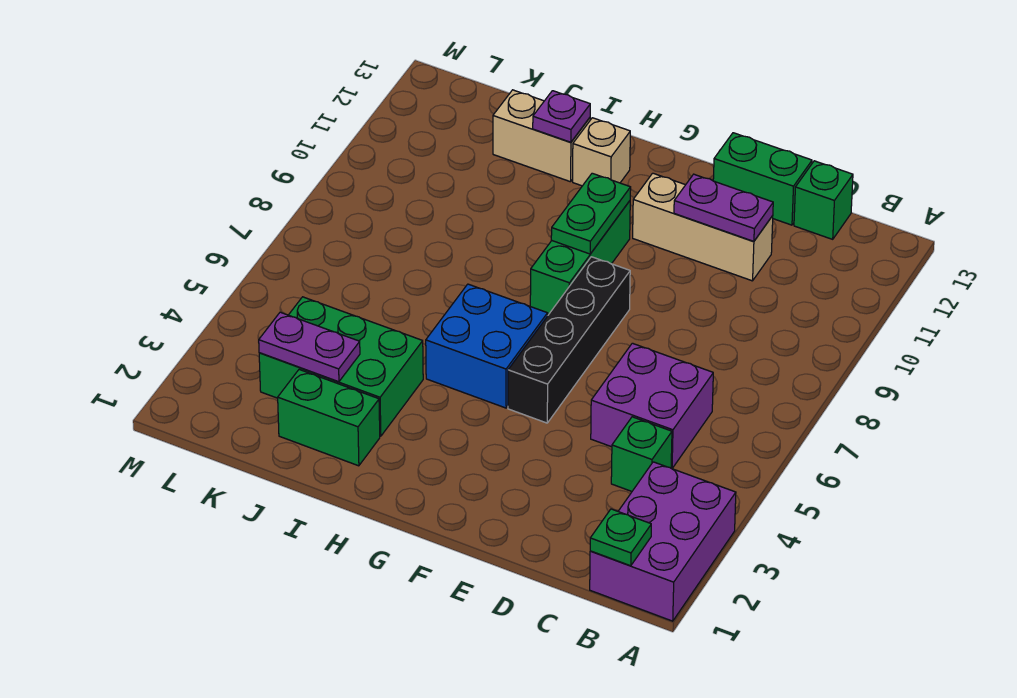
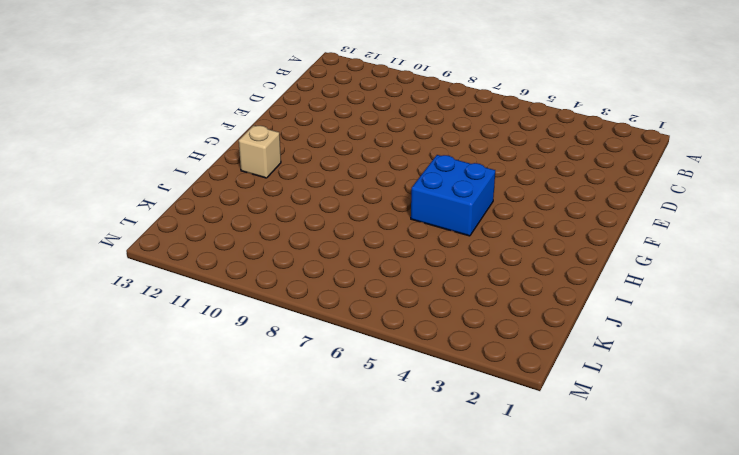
none -> purple brick A1:B3 level 1
none -> green brick C4 level 1
none -> purple brick C5:D6 level 1

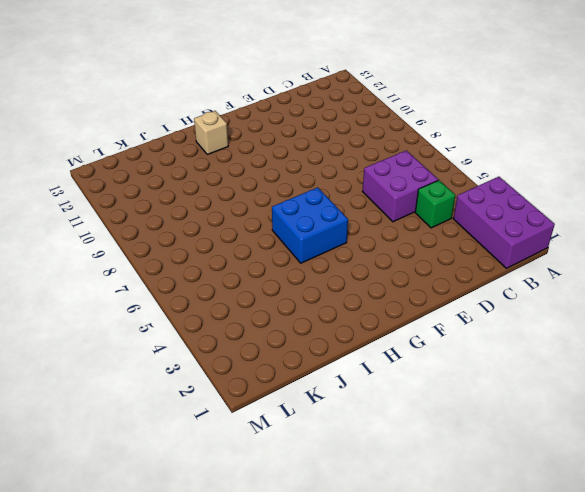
none -> green brick C13 level 1
none -> tan brick D11:F11 level 1
none -> green brick D13:E13 level 1

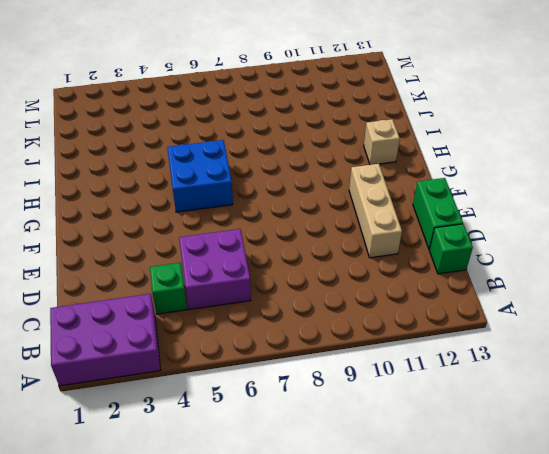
none -> black brick F5:F8 level 1
none -> green brick G8:G10 level 1
none -> green brick I2:J2 level 1

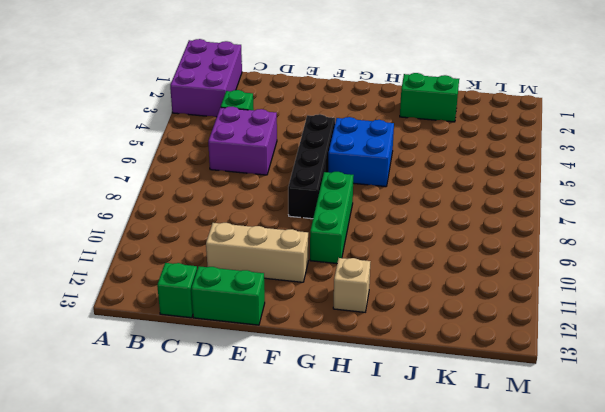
none -> green brick I3:K4 level 1
none -> tan brick I12:J12 level 1
none -> green plate B1 level 2

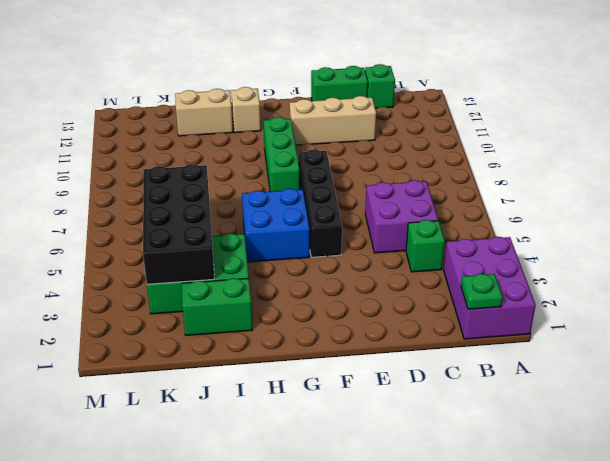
black brick J3:K6 level 2 -> purple plate J3:K3 level 2
none -> purple plate D11:E11 level 2
none -> green plate G9:G10 level 2
none -> purple plate I12 level 2

